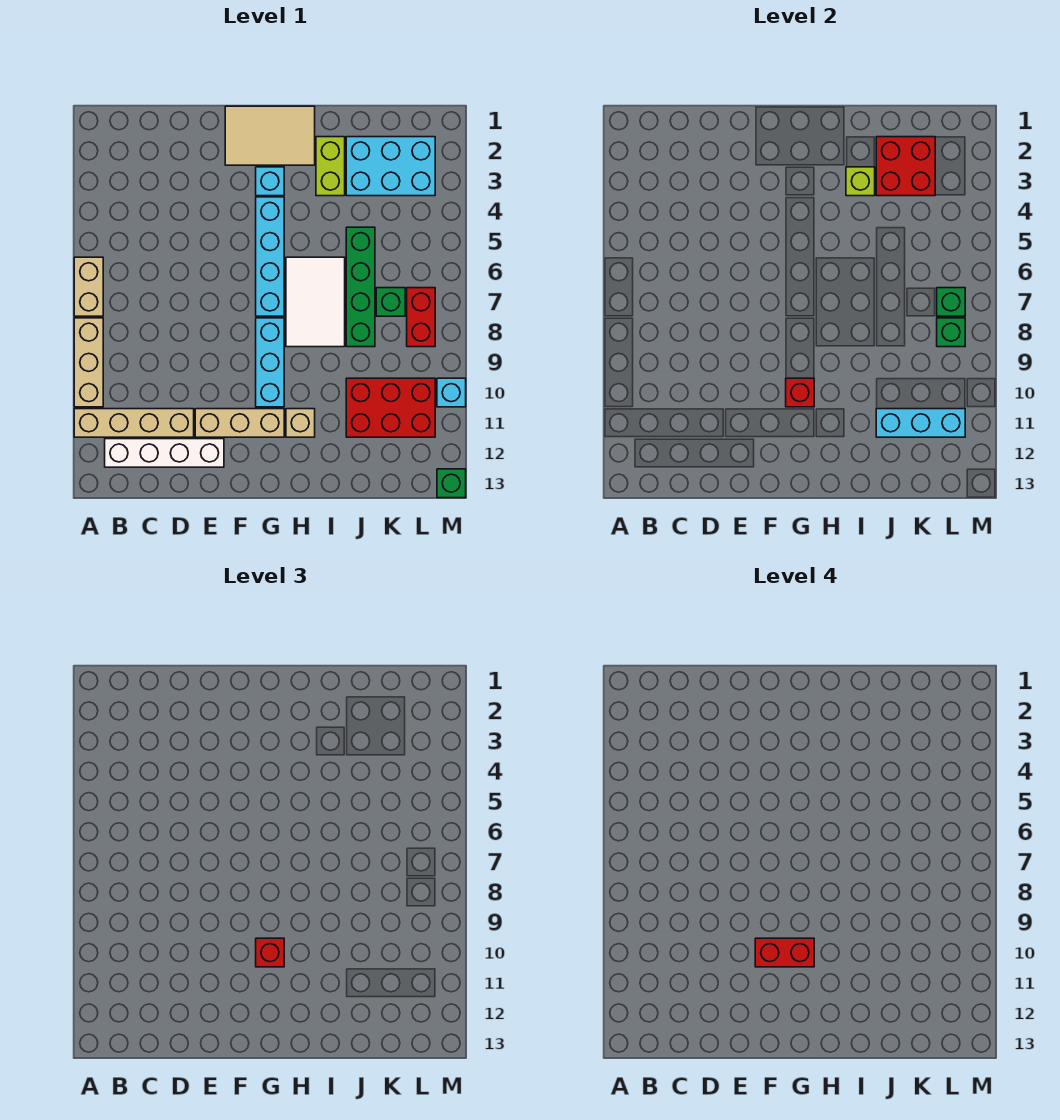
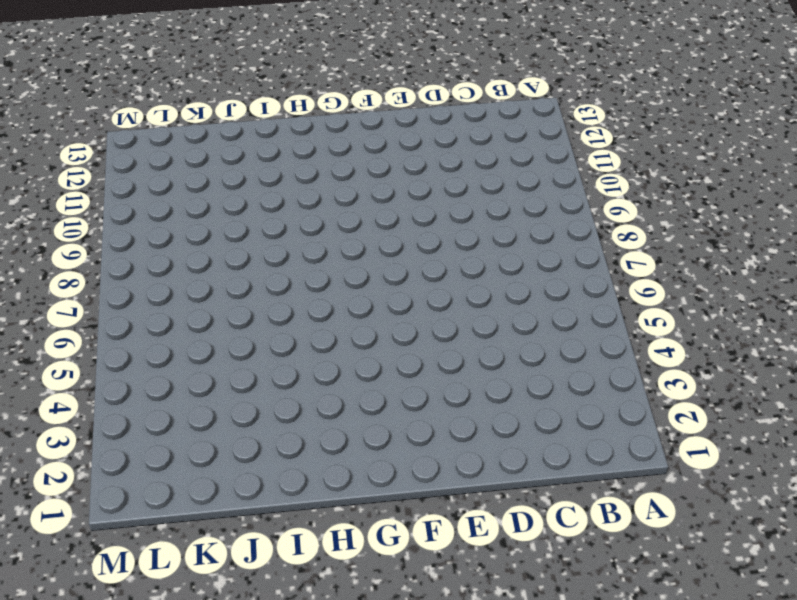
none -> tan brick A6:A7 level 1
none -> tan brick A8:A10 level 1
none -> tan brick A11:D11 level 1

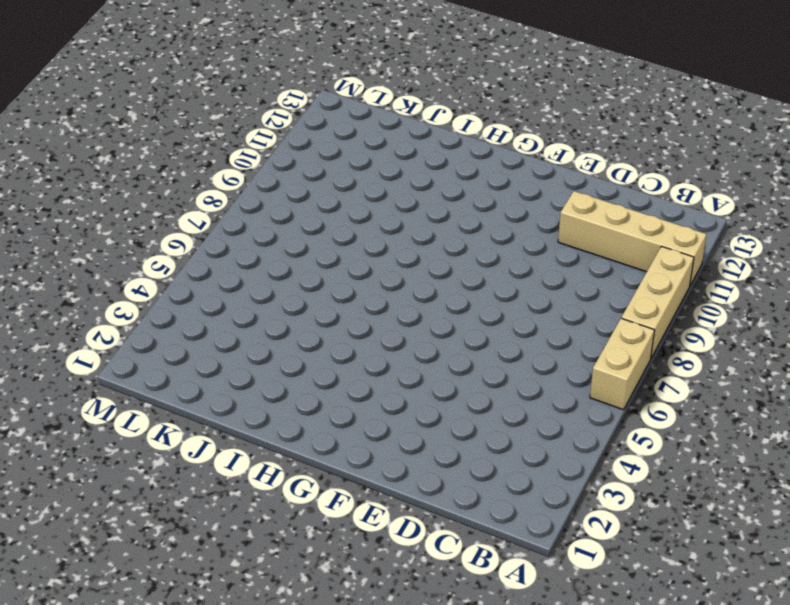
none -> white brick B12:E12 level 1
none -> tan brick E11:G11 level 1
none -> tan tile F1:H2 level 1

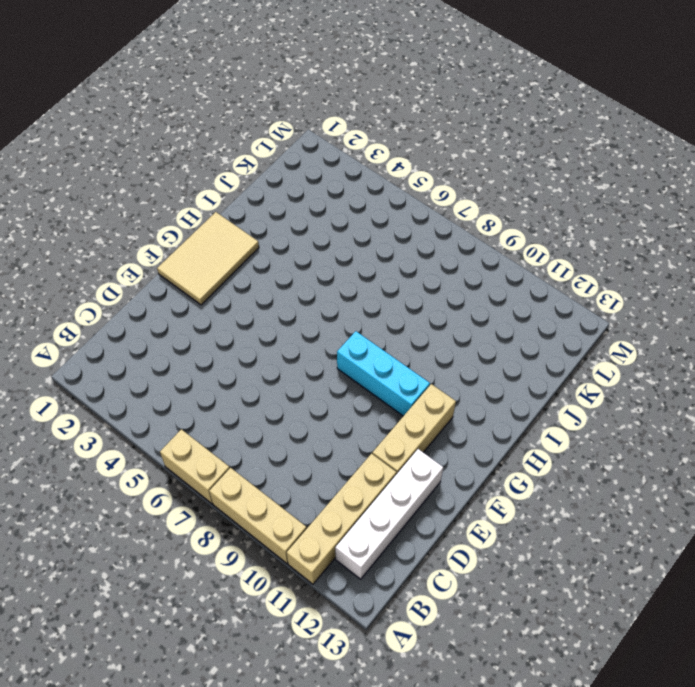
none -> cyan brick G3 level 1
none -> cyan brick G4:G7 level 1
none -> white tile H6:I8 level 1

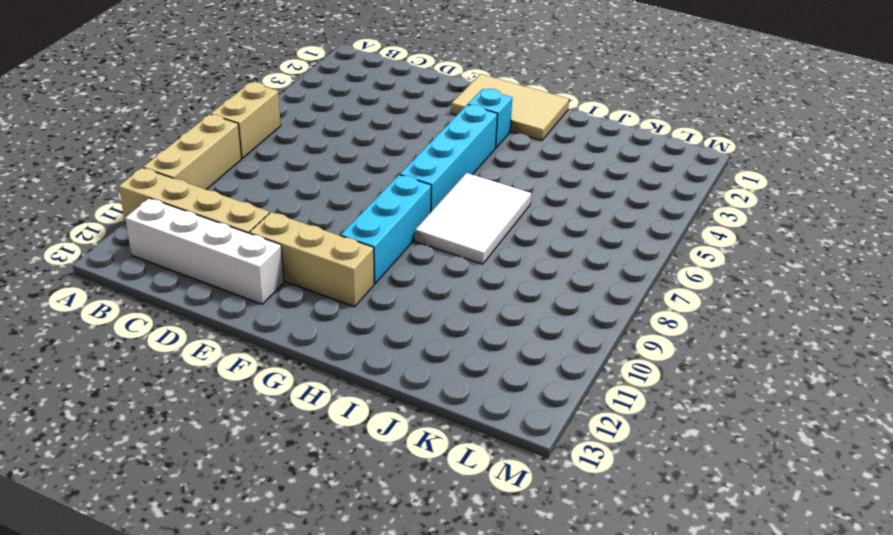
none -> tan brick H11 level 1
none -> lime brick I2:I3 level 1
none -> cyan brick J2:L3 level 1

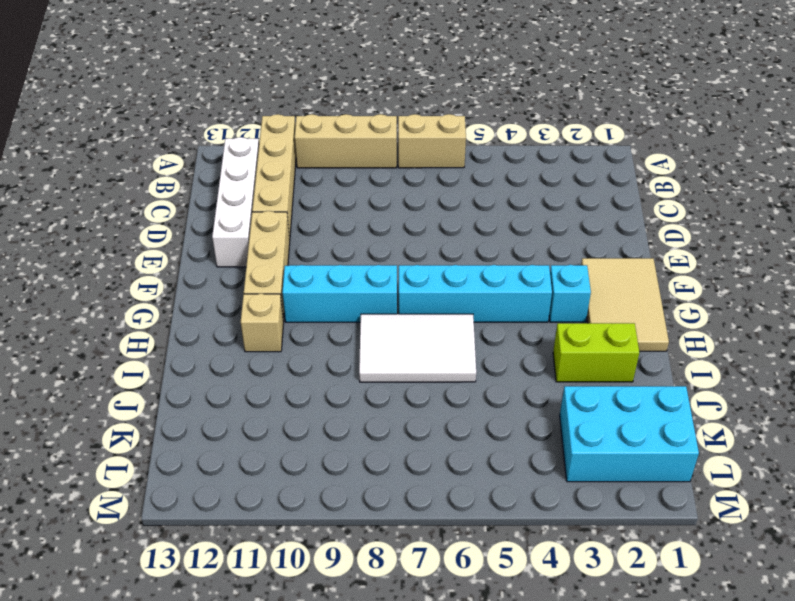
cyan brick K1:L3 level 1 -> cyan brick J2:L3 level 1
none -> green brick J5:J8 level 1
none -> red brick J10:L11 level 1
none -> green brick K7 level 1

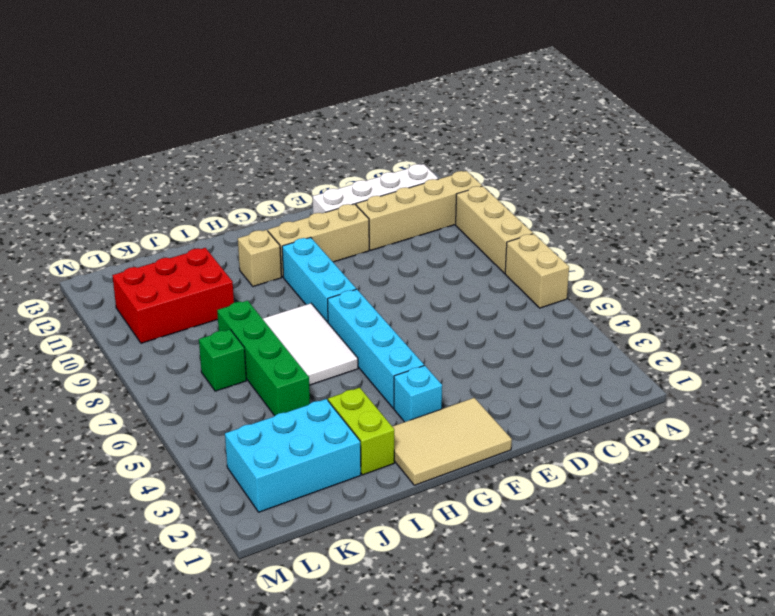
none -> red brick L7:L8 level 1
none -> cyan brick M10 level 1
none -> green brick M13 level 1

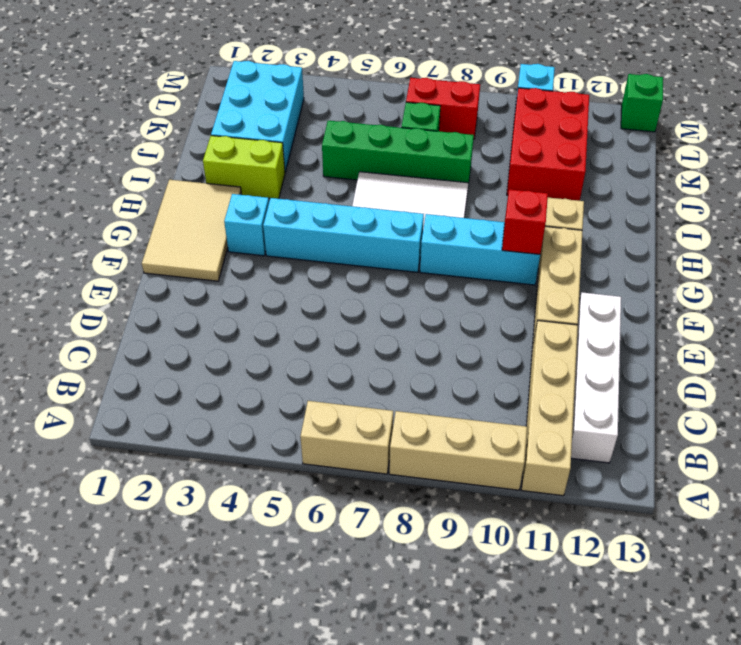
none -> lime brick I3 level 2
none -> red brick J2:K3 level 2
none -> cyan brick J11:L11 level 2

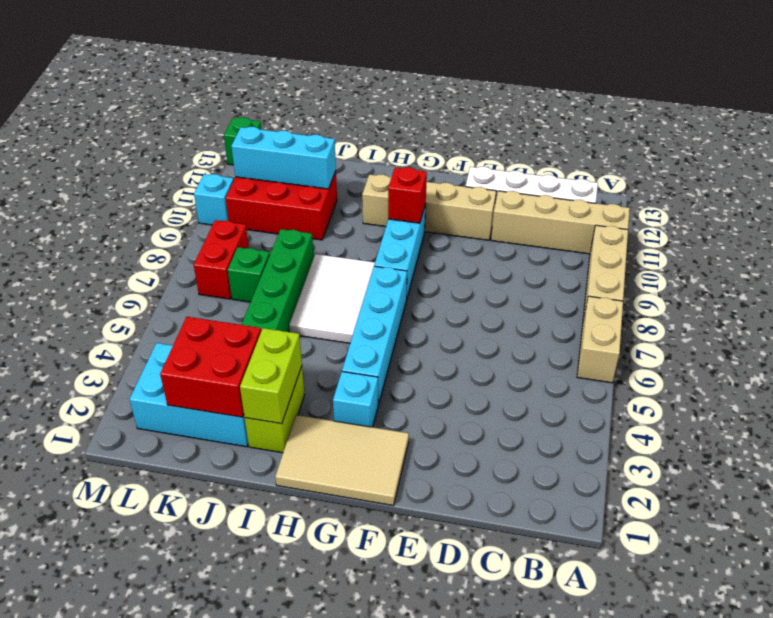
lime brick I2:I3 level 2 -> lime brick I3 level 2
none -> green brick L7 level 2
none -> green brick L8 level 2
none -> red brick G10 level 3

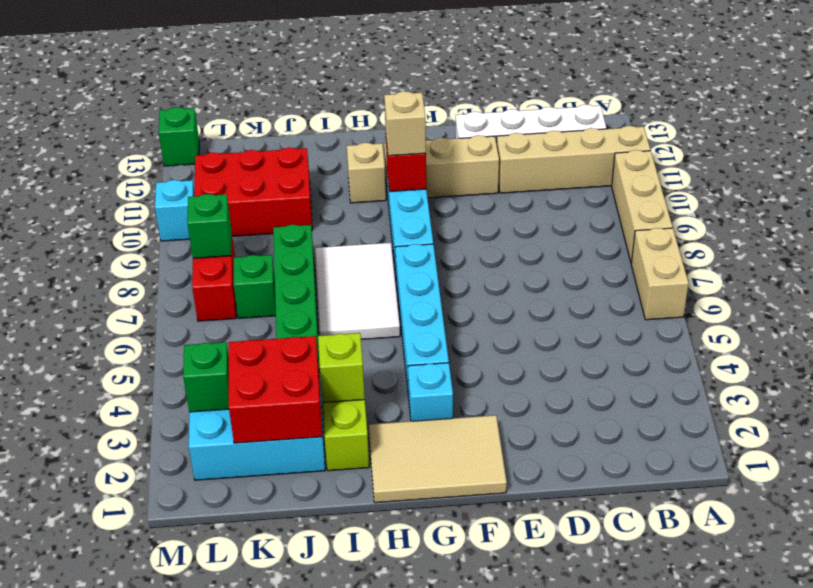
tan brick G10 level 3 -> red brick G10 level 3
green brick L3 level 2 -> green brick L7 level 2
none -> cyan brick J11:L11 level 2
none -> red brick F10:G10 level 4

